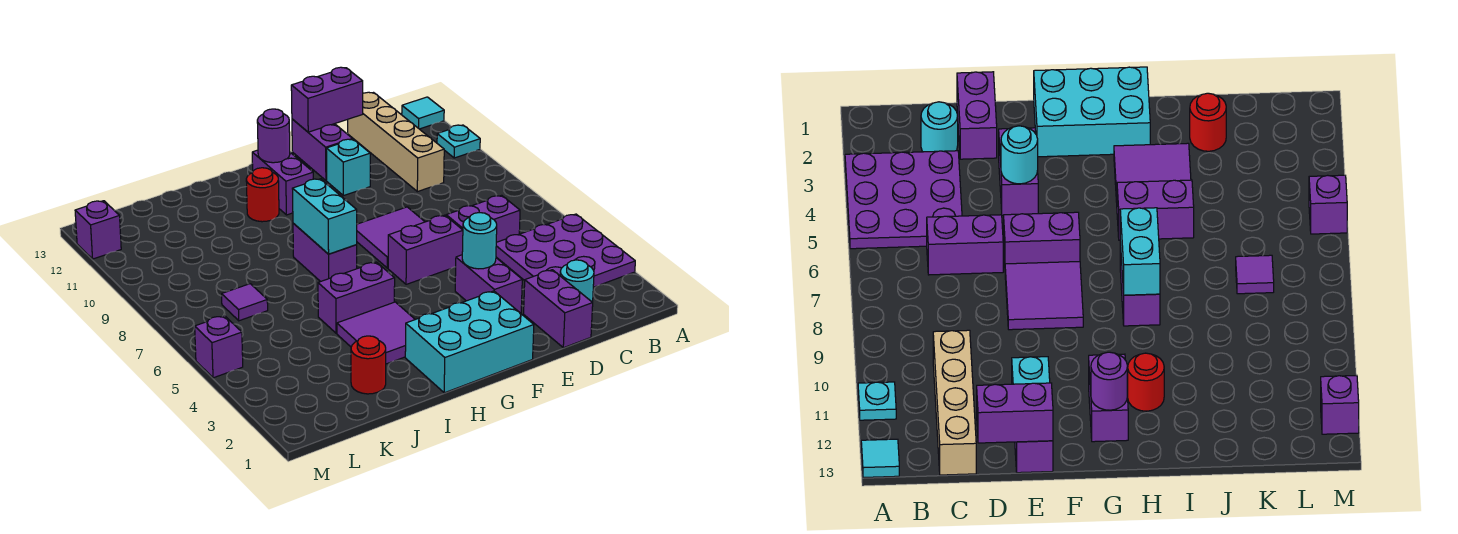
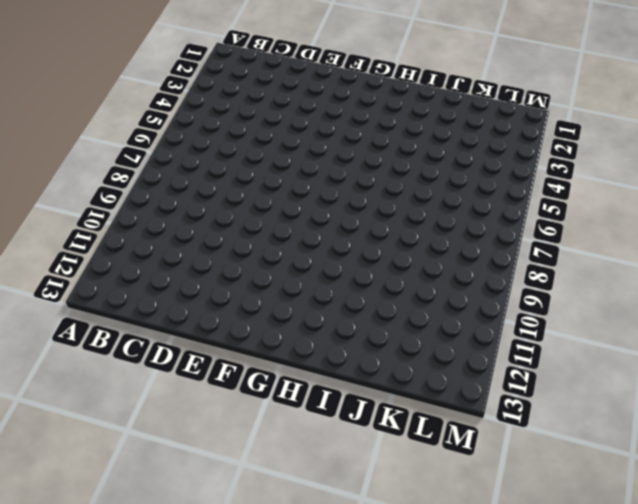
none -> purple plate A3:C5 level 1
none -> cyan plate A11 level 1
none -> cyan tile A13 level 1

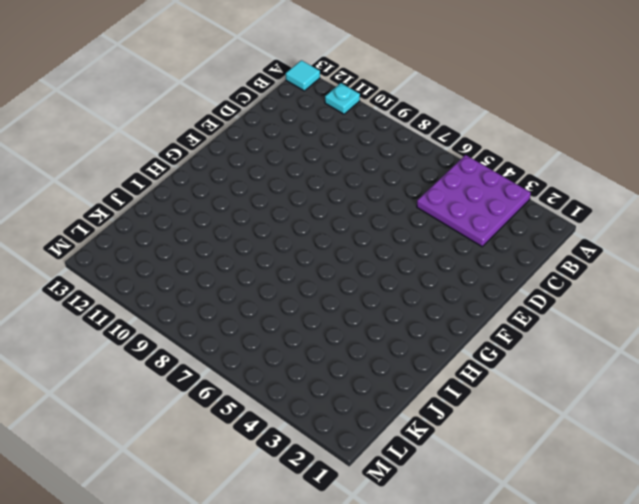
none -> cyan round brick C2 level 1
none -> purple brick C6:D6 level 1
none -> tan brick C10:C13 level 1

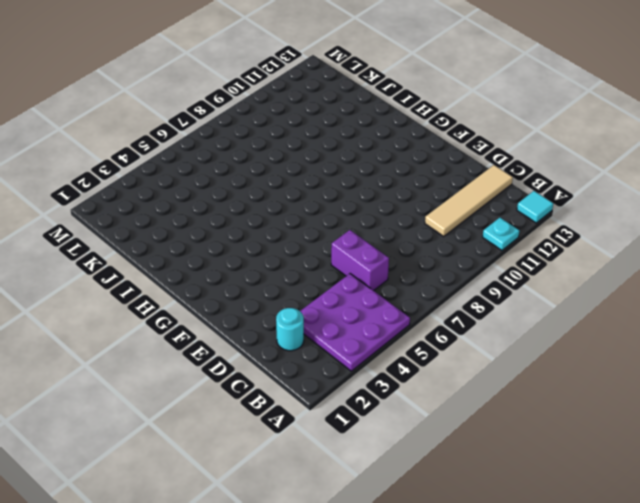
tan tile C10:C13 level 1 -> tan brick C10:C13 level 1
none -> purple brick D1:D2 level 1
none -> purple brick E3:E4 level 1
none -> purple brick E6:F6 level 1

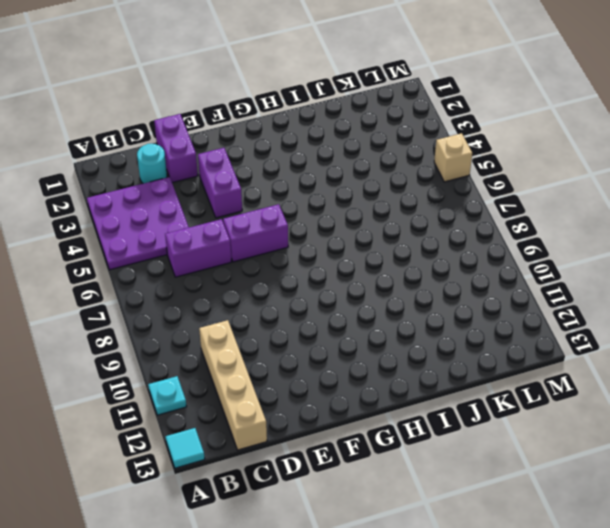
tan brick M5 level 1 -> purple brick M5 level 1
none -> purple tile E7:F8 level 1
none -> cyan brick E11 level 1
none -> purple brick E12:E13 level 1

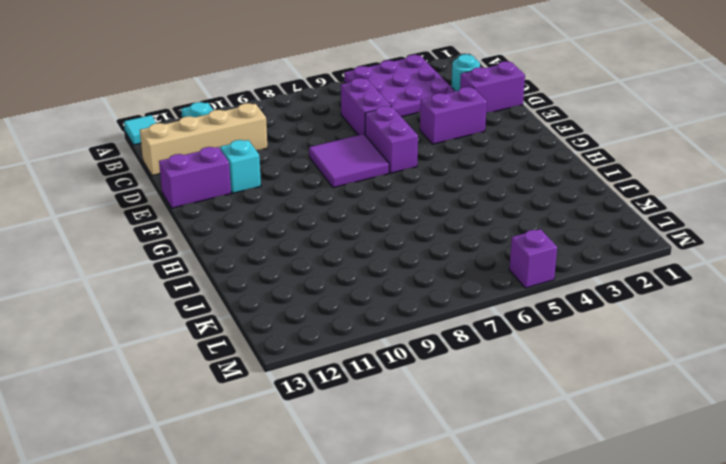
none -> cyan brick F1:H2 level 1
none -> purple brick G11:G12 level 1
none -> purple tile H3:I4 level 1

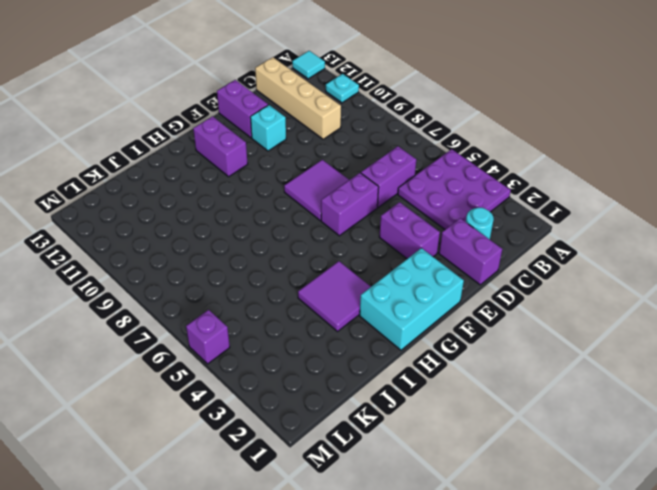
none -> purple brick H5:I5 level 1
none -> purple brick H7:H8 level 1
none -> red round brick H11 level 1

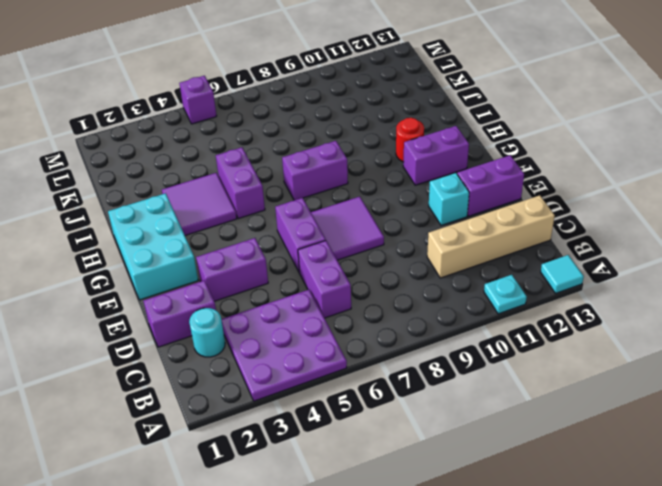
none -> red round brick J2 level 1
none -> purple tile K7 level 1
none -> purple brick M12 level 1

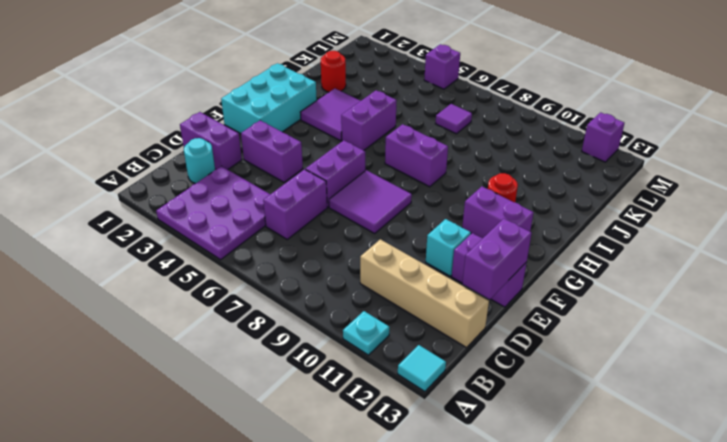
none -> cyan round brick E4 level 2
none -> purple round brick G12 level 2
none -> cyan brick H7:H8 level 2

